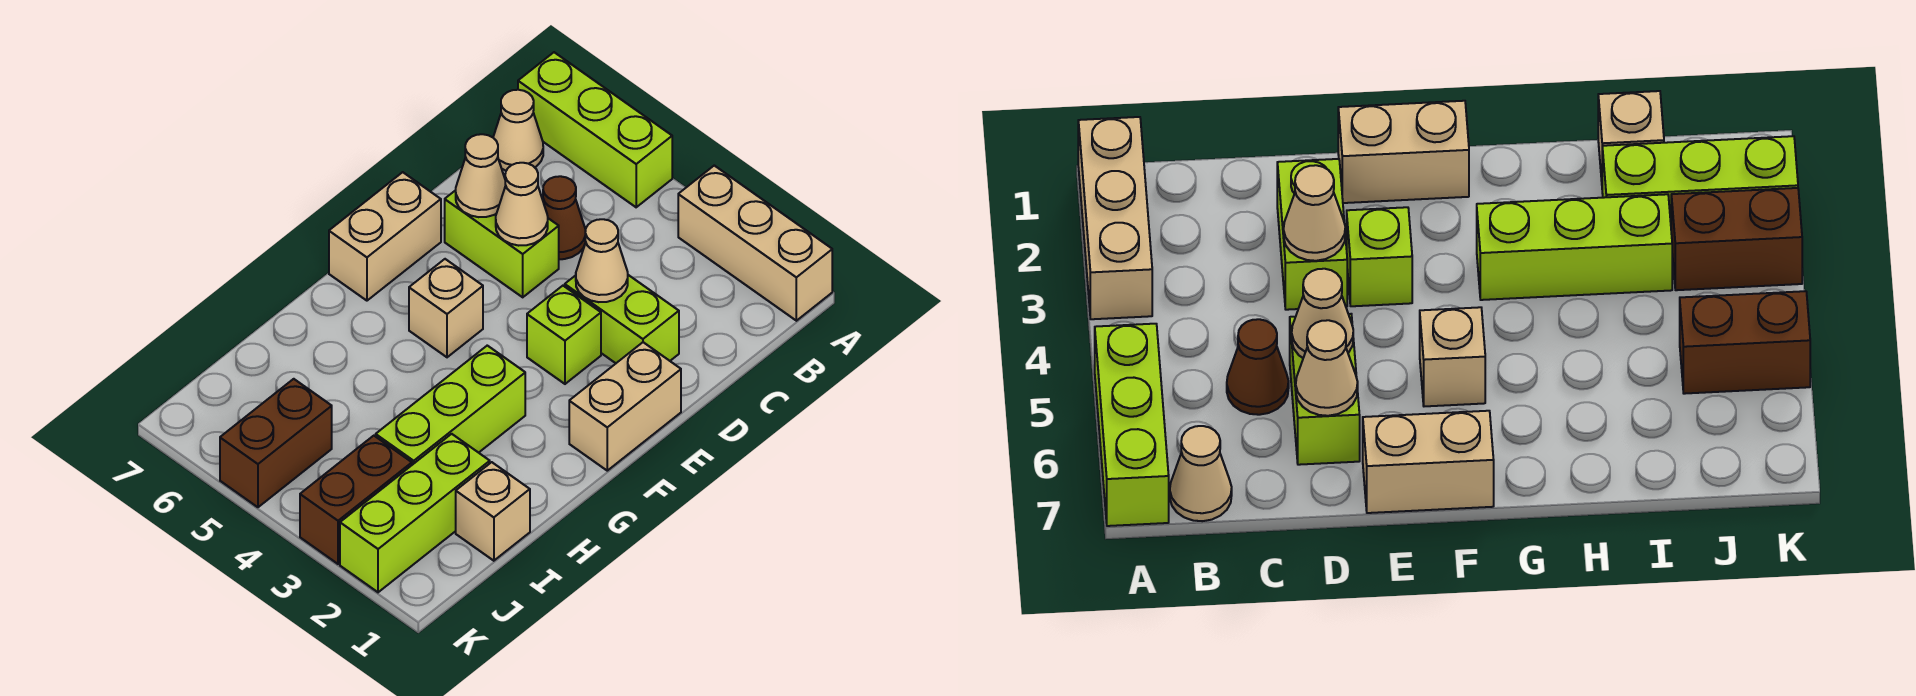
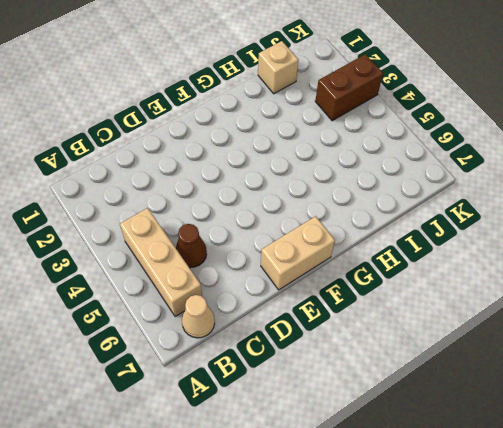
tan brick B4:B6 level 1 -> tan brick A1:A3 level 1
none -> lime brick A5:A7 level 1
none -> lime brick D2:D3 level 1
none -> lime brick D5:D6 level 1

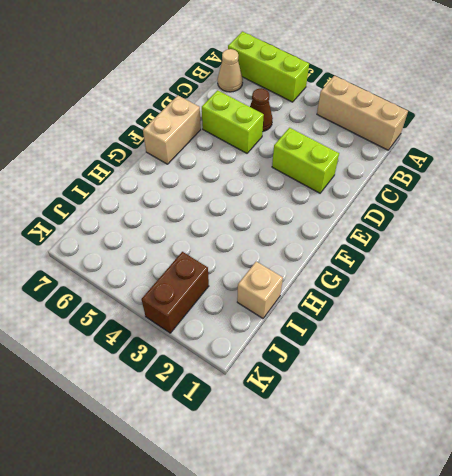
none -> tan brick E1:F1 level 1
none -> lime brick E3 level 1
none -> tan brick F5 level 1

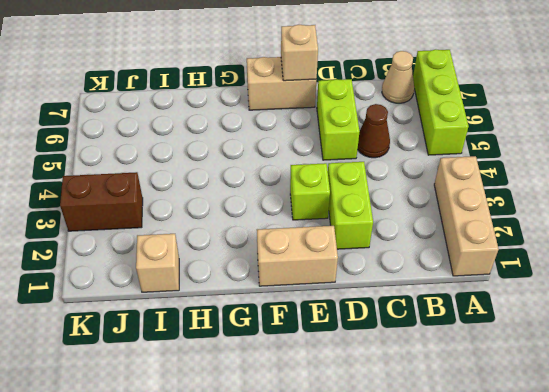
tan brick E7 level 2 -> tan brick F5 level 1
none -> lime brick G3:I3 level 1
none -> lime brick I2:K2 level 1
none -> brown brick J5:K5 level 1

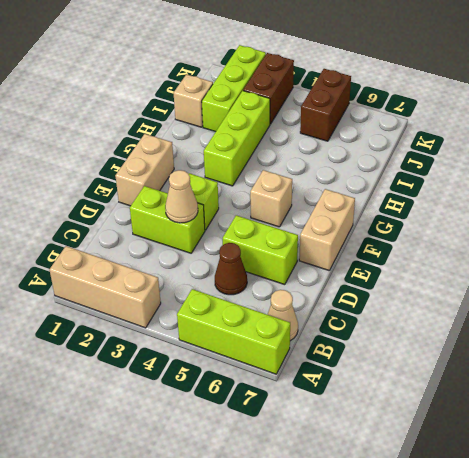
none -> tan cone D5 level 2
none -> tan cone D6 level 2

